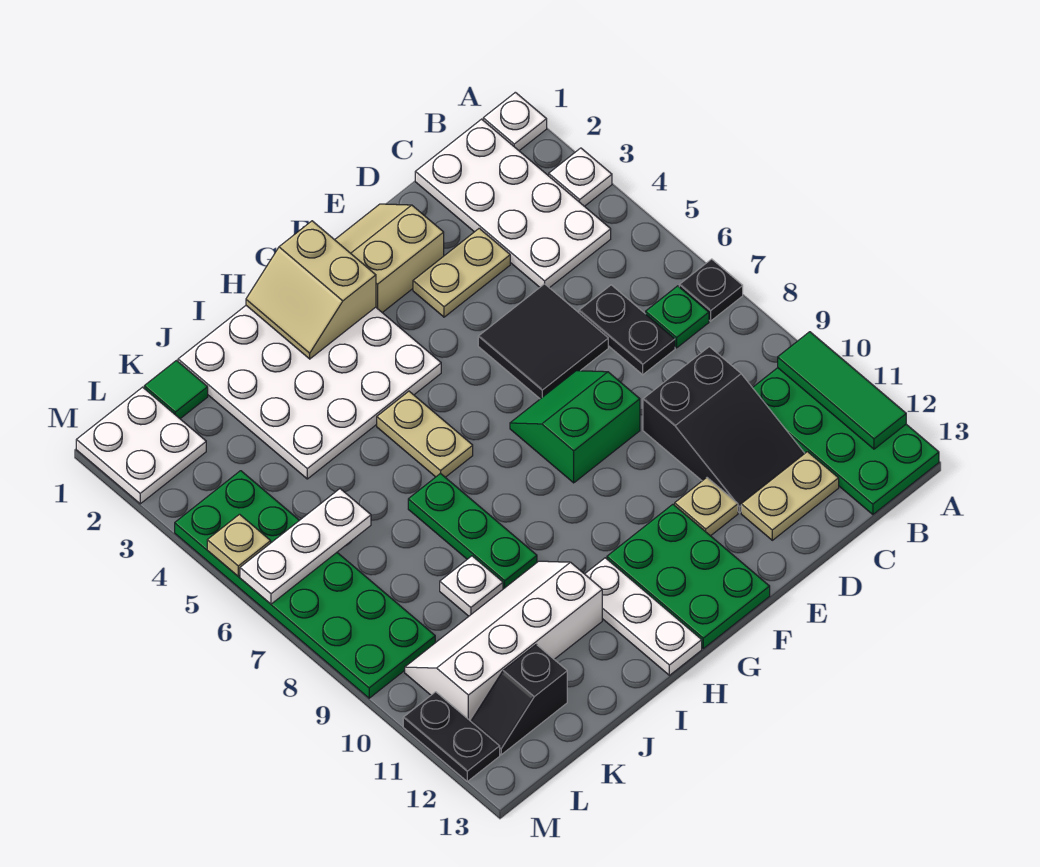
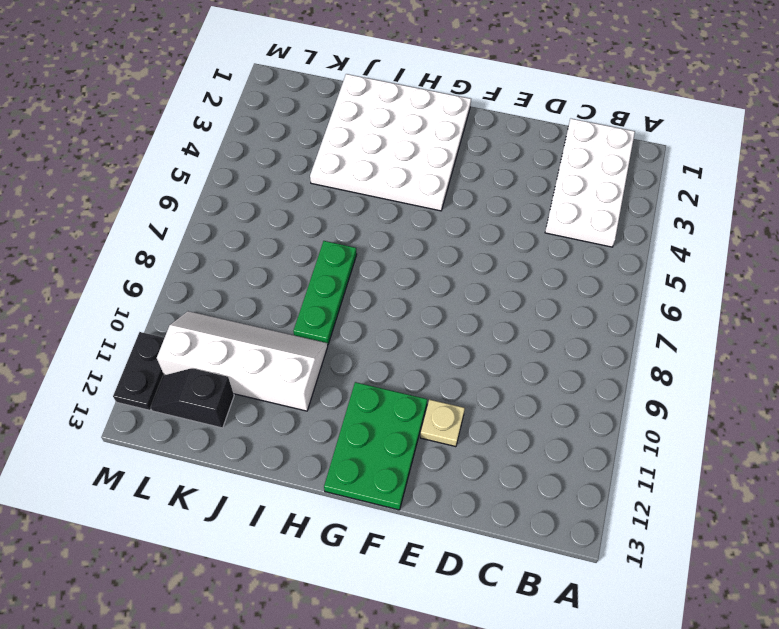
none -> white plate A1 level 1
none -> white plate A3 level 1
none -> black plate A7 level 1
none -> green plate A10:B13 level 1

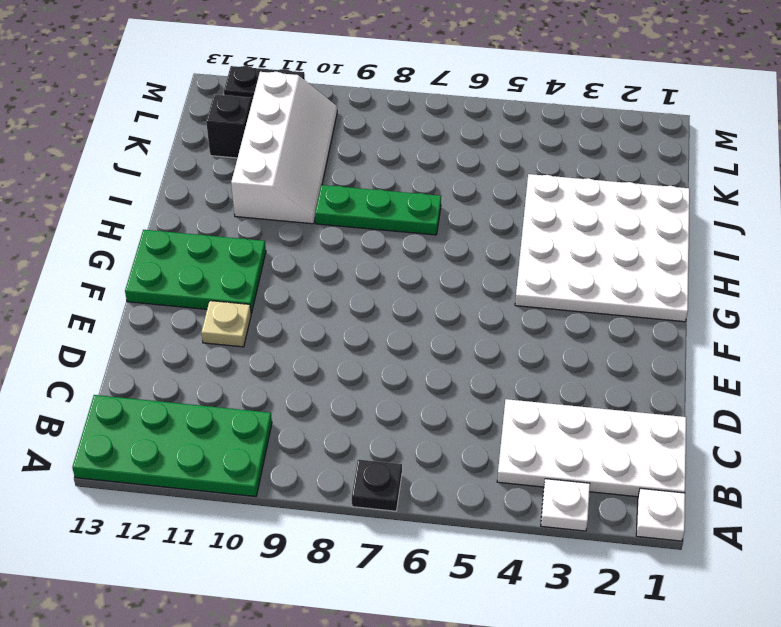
none -> green plate B7 level 1
none -> black plate C6:C7 level 1
none -> black slope C9:D11 level 1 top 9
none -> tan plate C12:D12 level 1

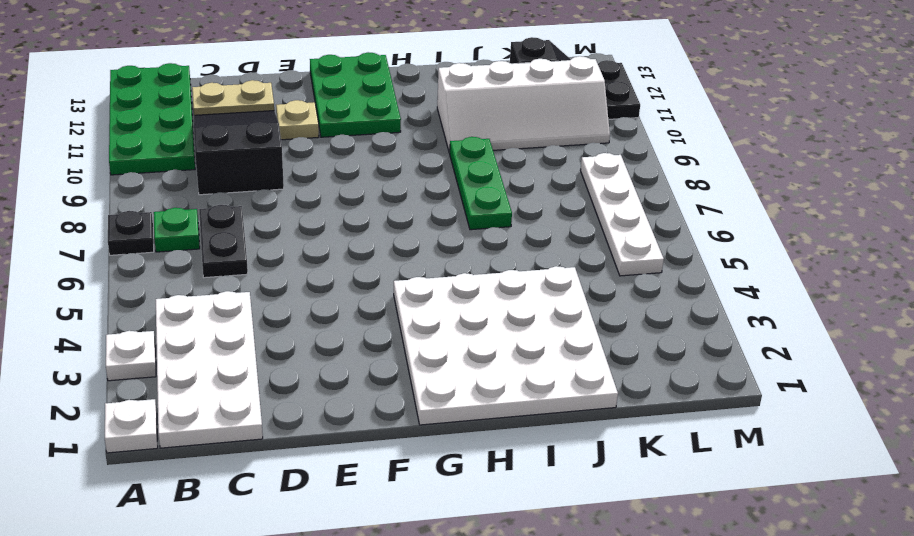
white plate L5:L8 level 1 -> green plate L4:M9 level 1
none -> tan plate D3:E3 level 1
none -> black tile D5:E6 level 1
none -> tan slope E1:F2 level 1 top 2
none -> green slope E7:F8 level 1 top 8

